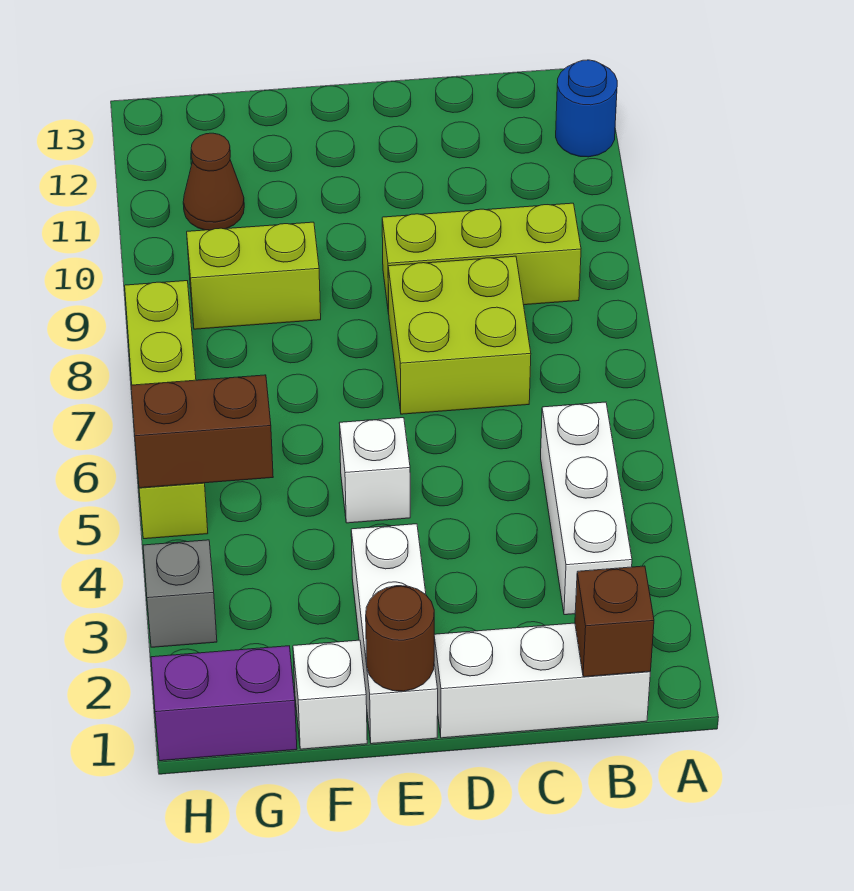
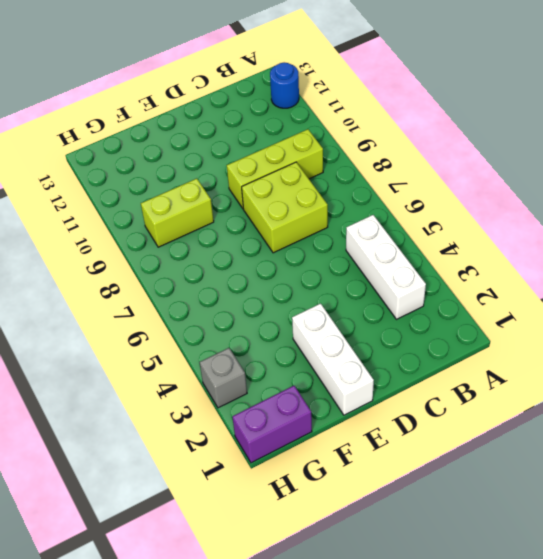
none -> white brick B1:D1 level 1
none -> white brick E5 level 1
none -> white brick F1 level 1

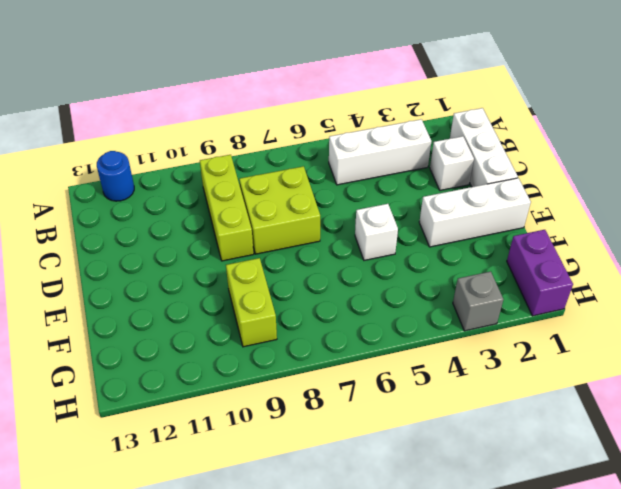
white brick C2 level 1 -> white brick F1 level 1
none -> brown cone G11 level 1
none -> lime brick H5:H8 level 1
none -> brown brick B1 level 2

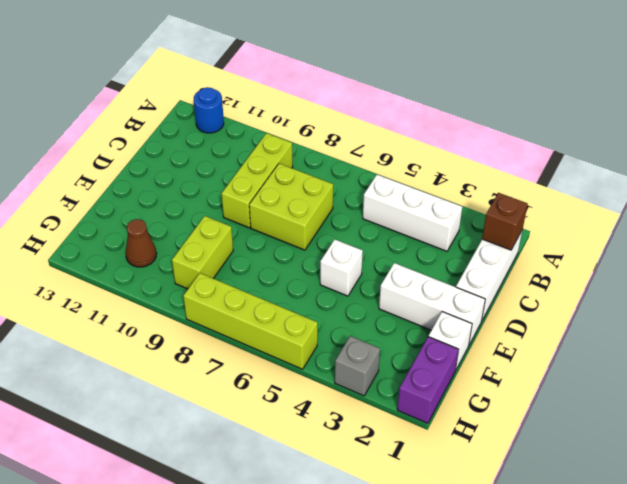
none -> brown round brick E1 level 2
none -> brown brick G5:H5 level 2

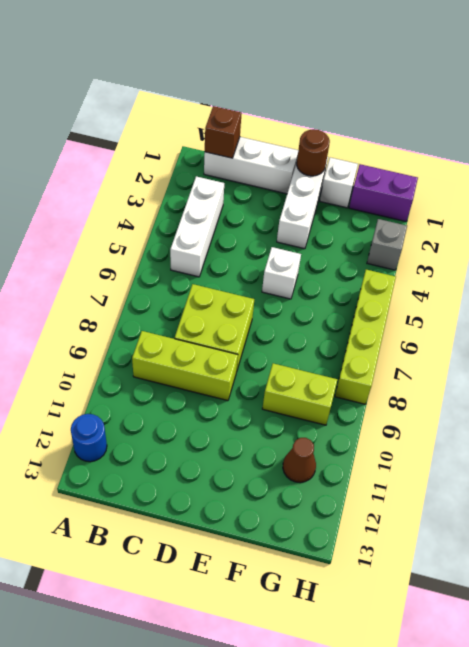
none -> brown brick G5:H5 level 2

